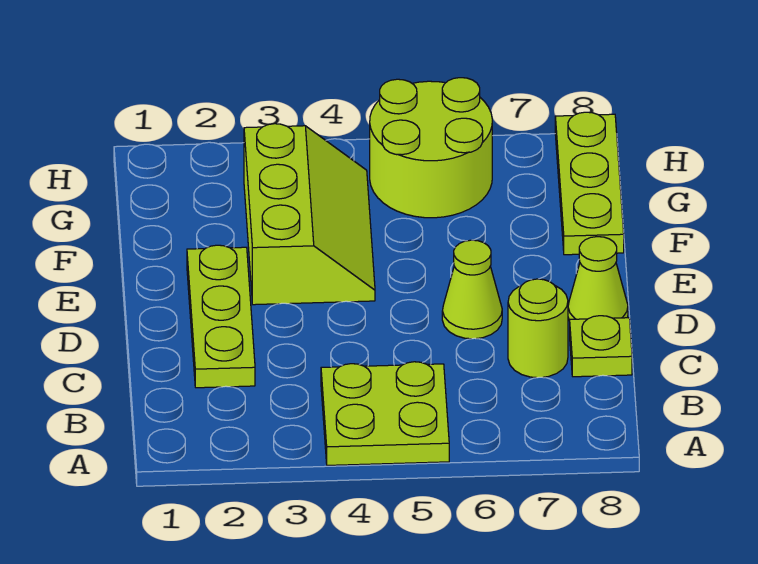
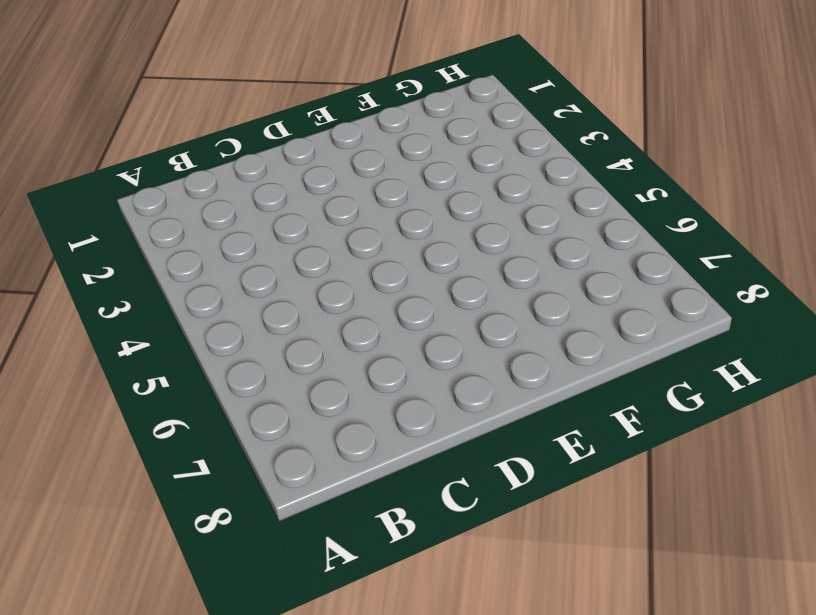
none -> lime plate A4:B5 level 1
none -> lime plate C2:E2 level 1

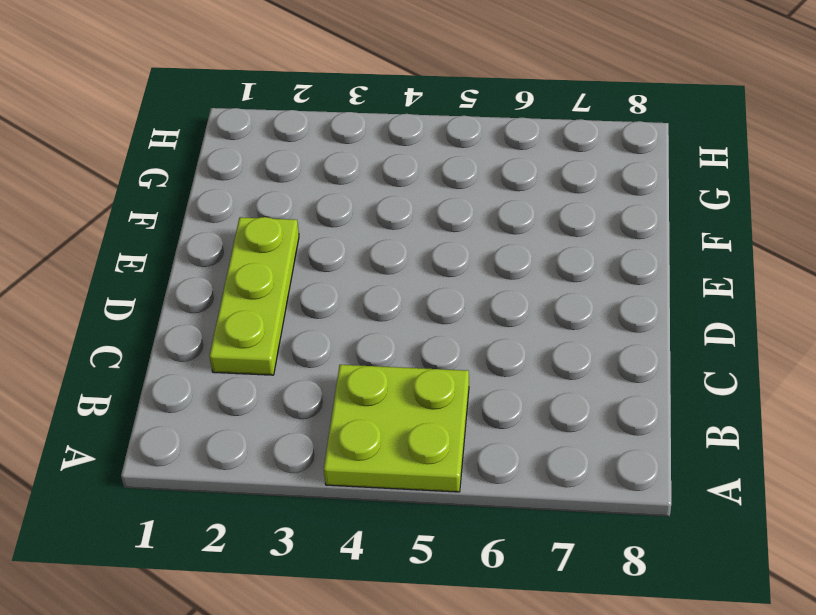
none -> lime round brick C7 level 1
none -> lime plate C8 level 1

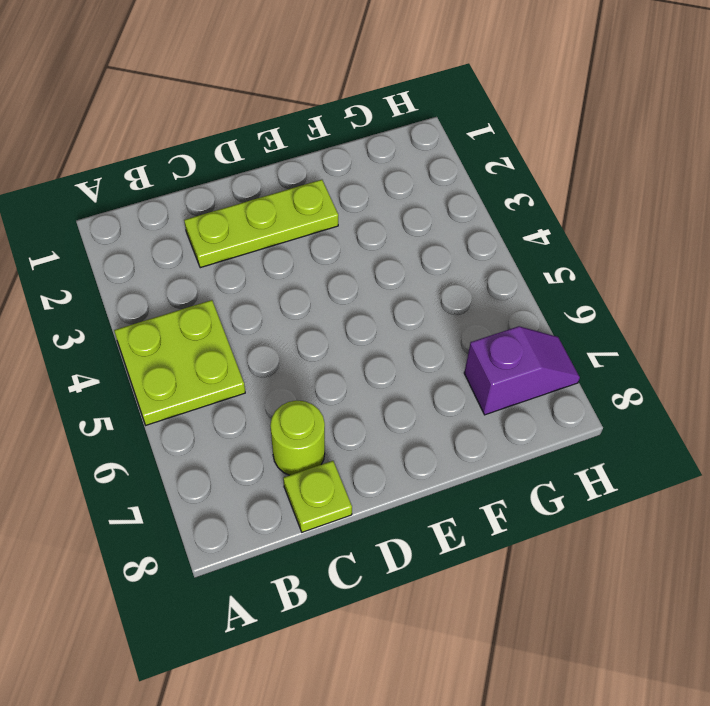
purple slope G7:H7 level 1 top G -> none
none -> lime cone D6 level 1
none -> lime cone D8 level 1

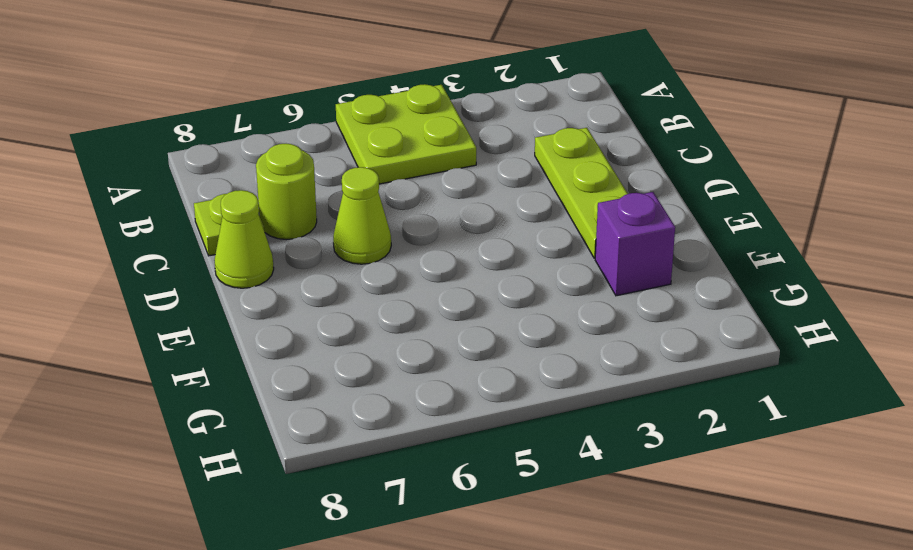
purple brick F2 level 1 -> none
none -> lime slope E3:G4 level 1 top 3
none -> lime plate F8:H8 level 1

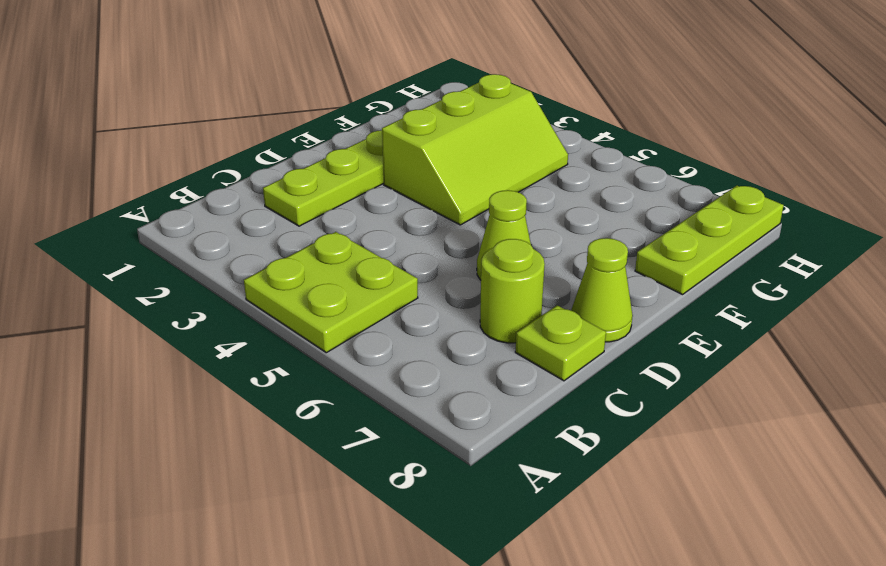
none -> lime round brick G5:H6 level 1

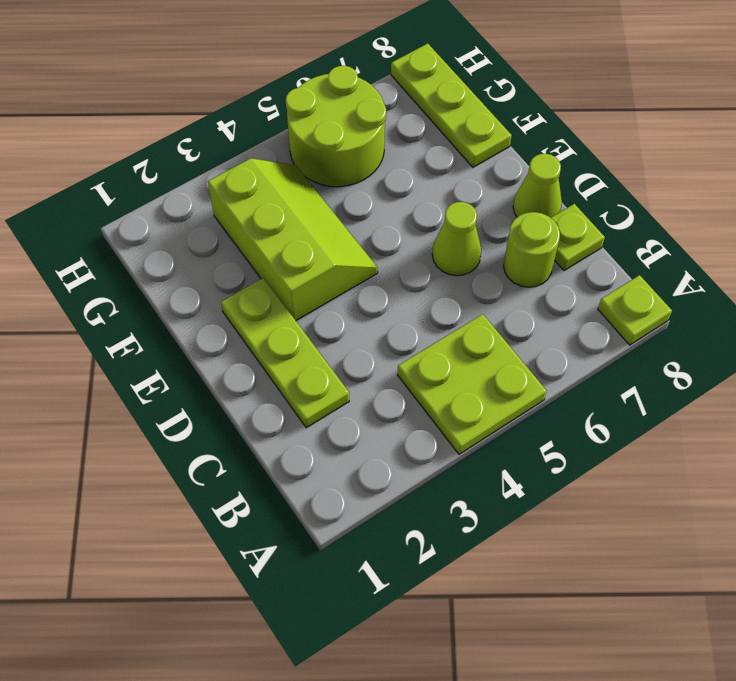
lime plate A8 level 1 -> none

